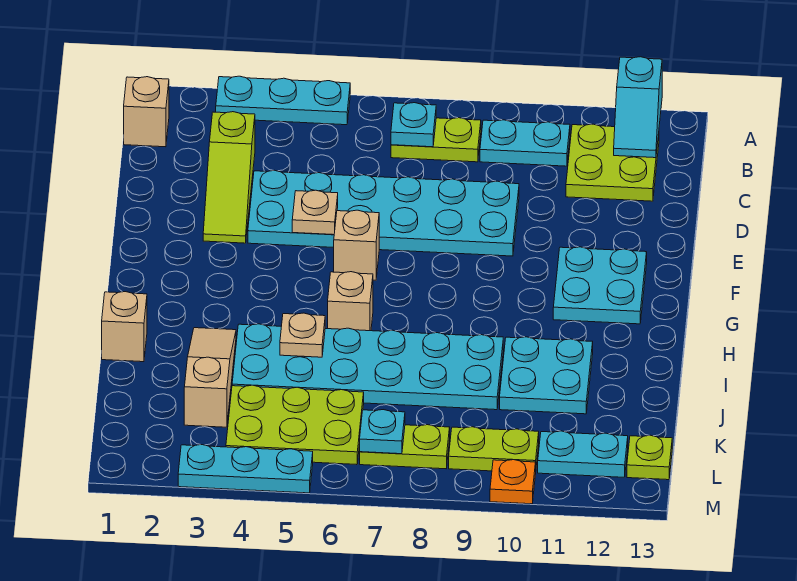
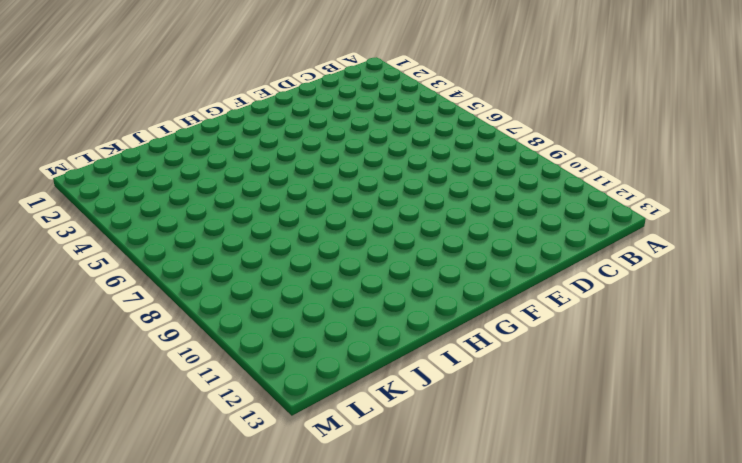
none -> cyan plate A3:A5 level 1
none -> tan brick B1 level 1
none -> lime plate B7:B8 level 1

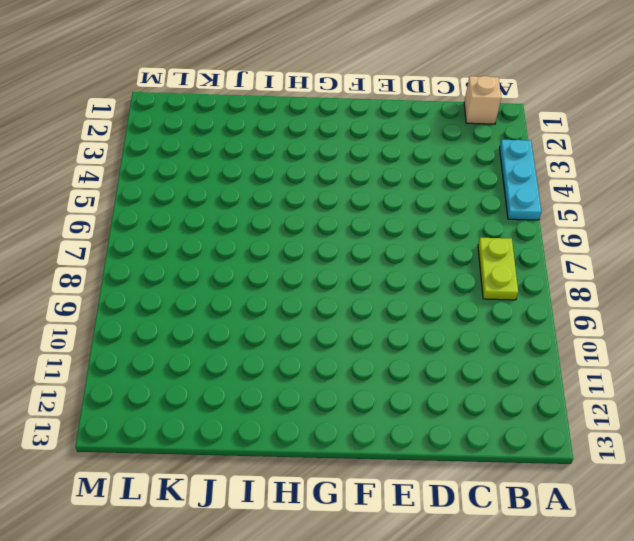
none -> cyan plate B9:B10 level 1
none -> lime plate B11:C12 level 1
none -> lime slope C3:E3 level 1 top C

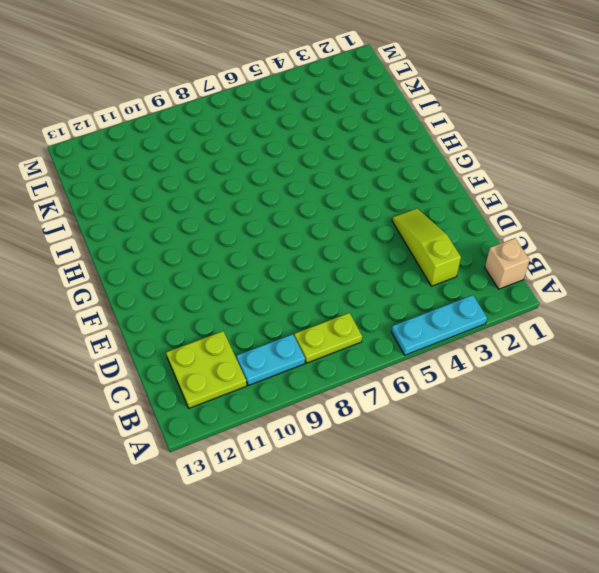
none -> cyan plate D4:E9 level 1
none -> tan brick F6 level 1
none -> cyan plate F11:G12 level 1

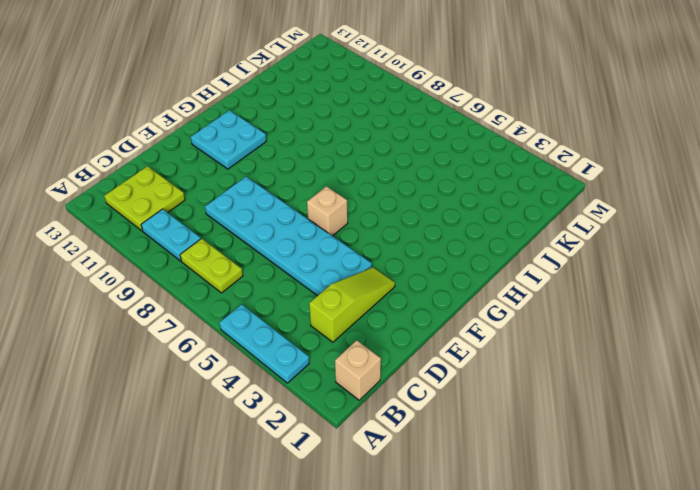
none -> tan brick H6 level 1
none -> tan brick I1 level 1
none -> tan slope I3:K3 level 1 top K

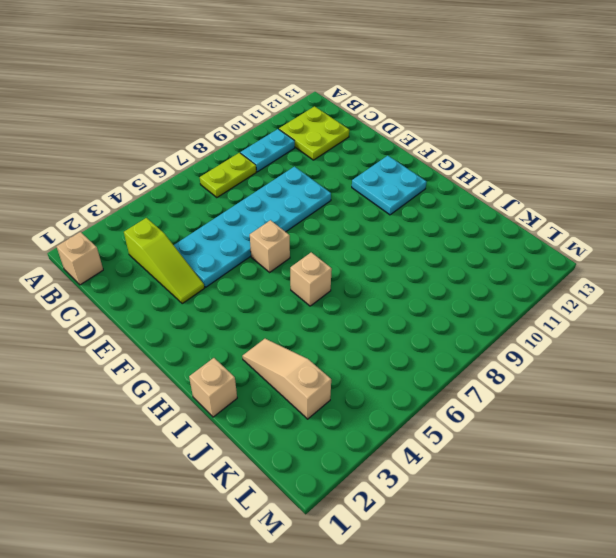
none -> cyan plate A3:A5 level 1
none -> cyan plate I4:J9 level 1
none -> cyan plate I10:J11 level 1

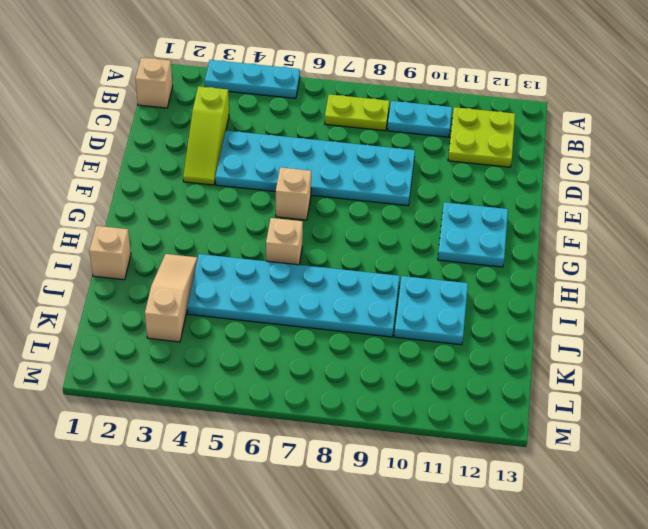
none -> lime plate K4:L6 level 1
none -> lime plate L7:L8 level 1
none -> lime plate L9:L10 level 1

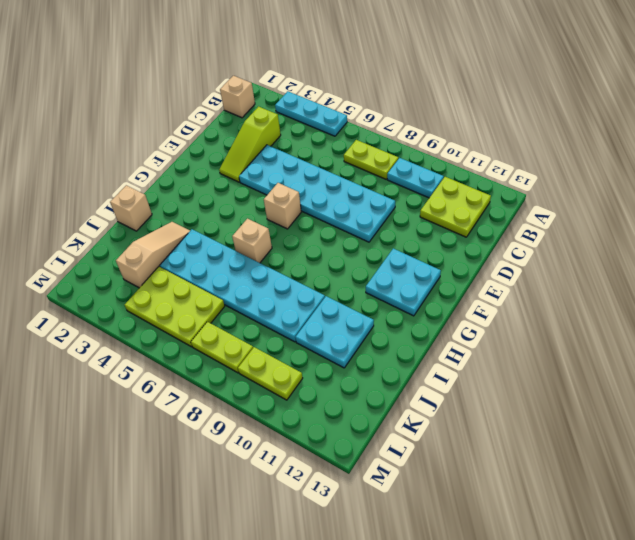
none -> cyan plate L11:L12 level 1
none -> lime plate L13 level 1
none -> cyan plate M3:M5 level 1

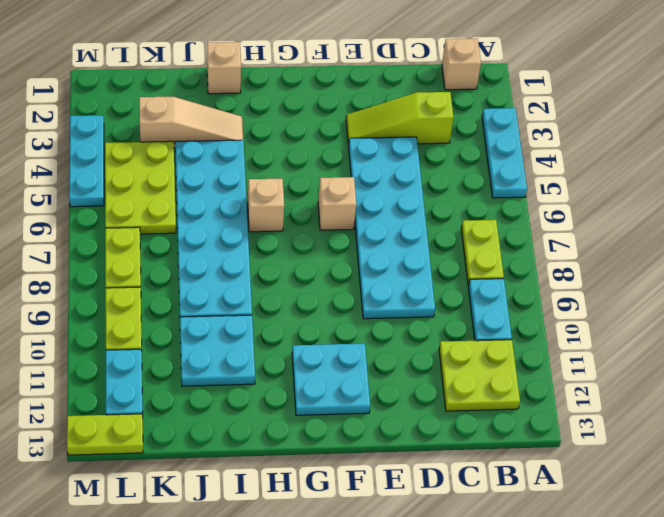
lime plate L13:M13 level 1 -> lime plate L13 level 1
none -> orange plate M10 level 1
none -> cyan slope A12:B12 level 2 top A
none -> cyan plate B7 level 2

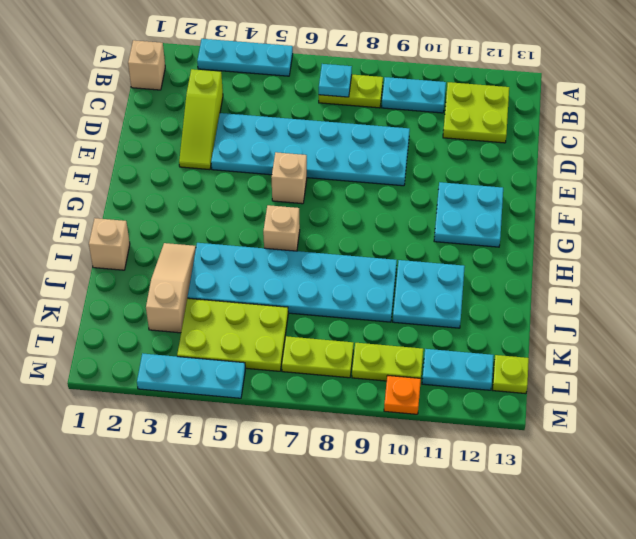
none -> cyan slope A12:B12 level 2 top A
none -> tan plate E5 level 2
none -> tan plate I5 level 2

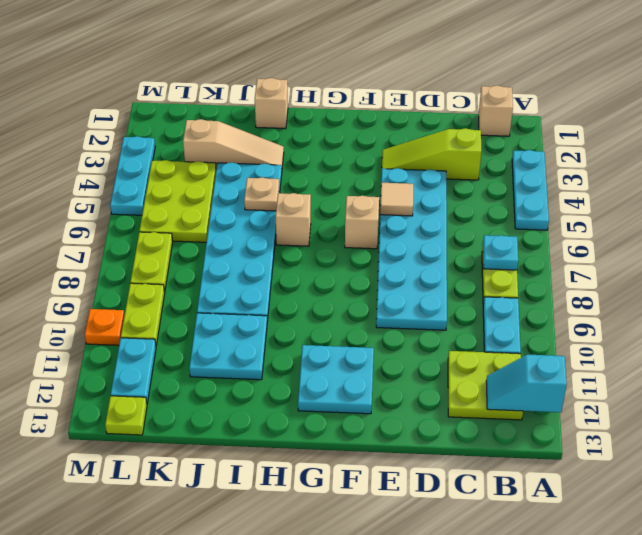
tan tile E5 level 2 -> tan plate E5 level 2
none -> cyan plate L7 level 2

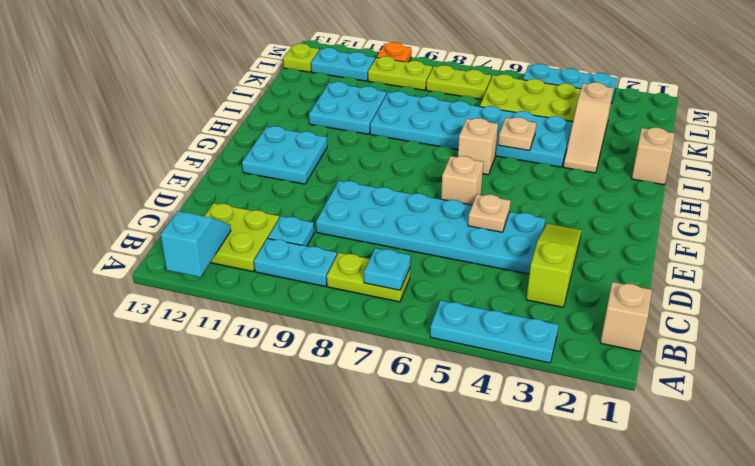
cyan plate C10 level 1 -> cyan plate L7 level 2

